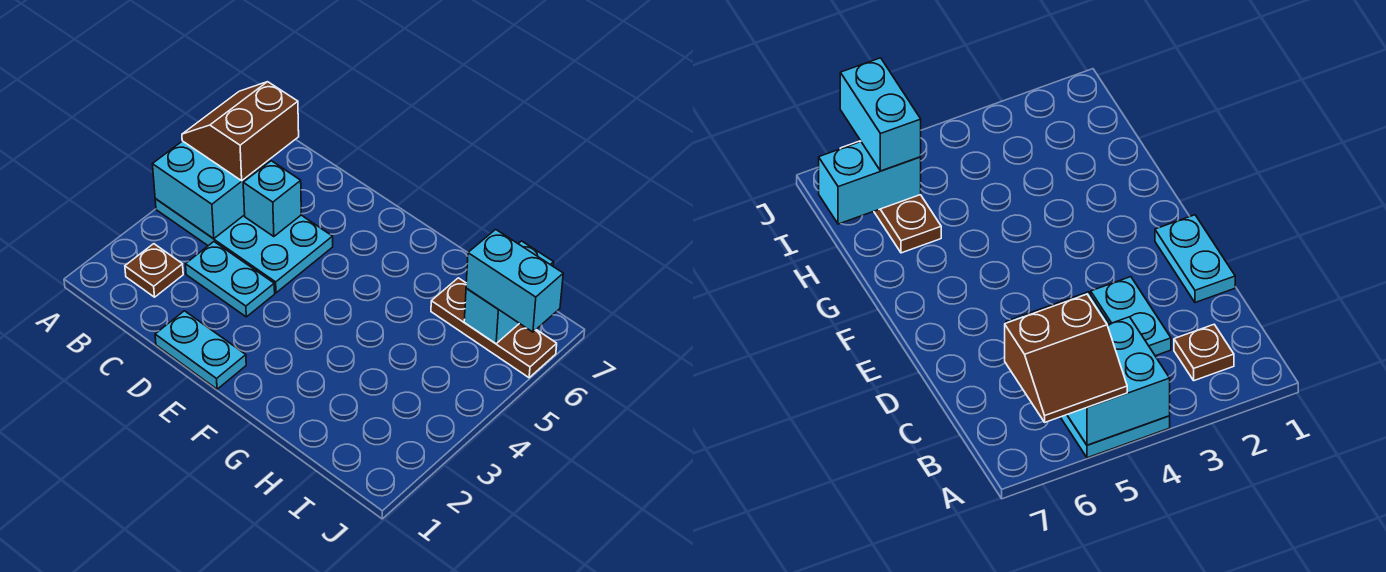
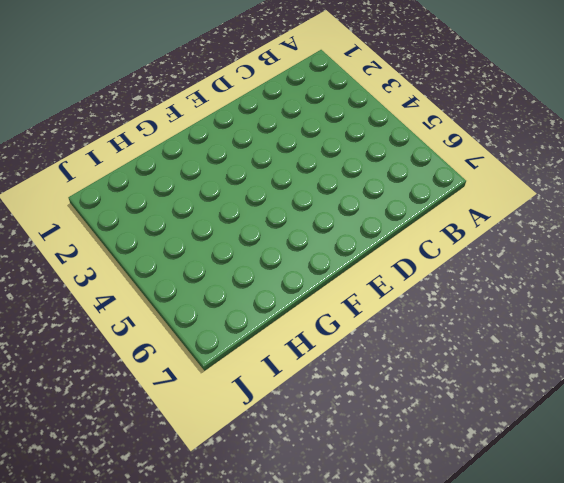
none -> cyan plate A4:D5 level 1
none -> brown plate B2 level 1

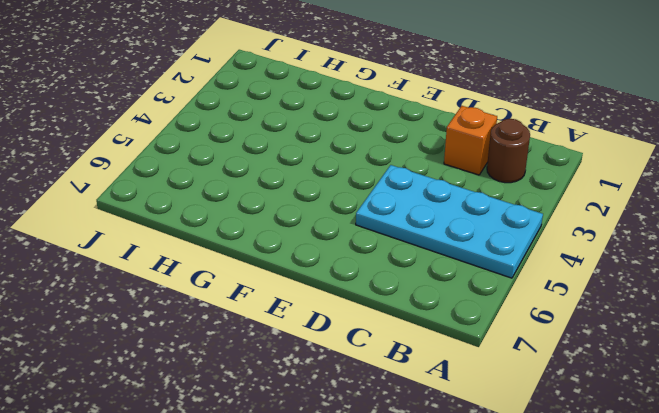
brown round brick B2 level 1 -> brown plate B2 level 1
orange brick C2 level 1 -> none
none -> cyan plate C3:D3 level 1
none -> cyan plate D1:E1 level 1

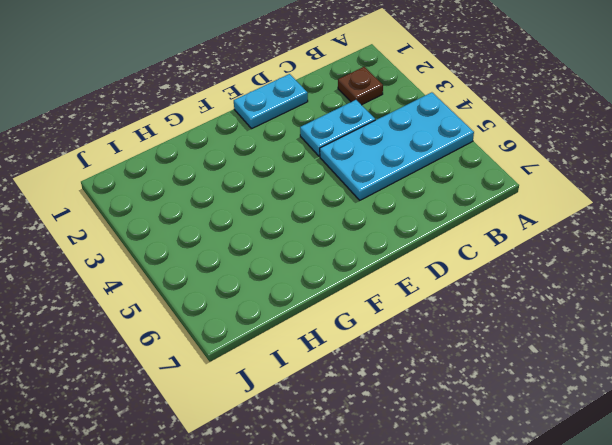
none -> brown plate H6:J6 level 1
none -> cyan brick A4:B5 level 2

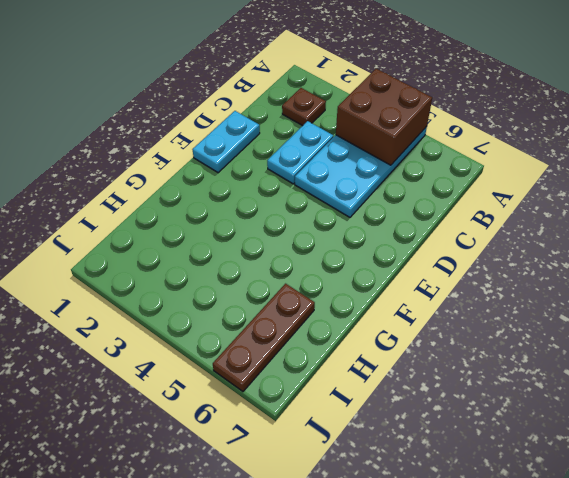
brown brick A4:B5 level 2 -> cyan brick A4:B5 level 2
none -> cyan brick C5 level 2
none -> cyan brick I6:I7 level 2

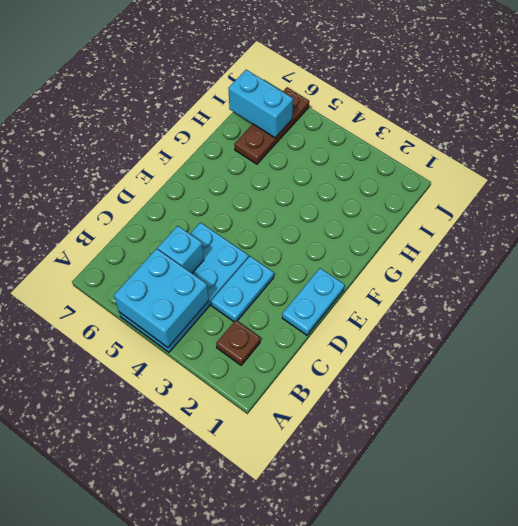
none -> brown slope A5:B6 level 3 top B
none -> cyan brick I6:J6 level 3

